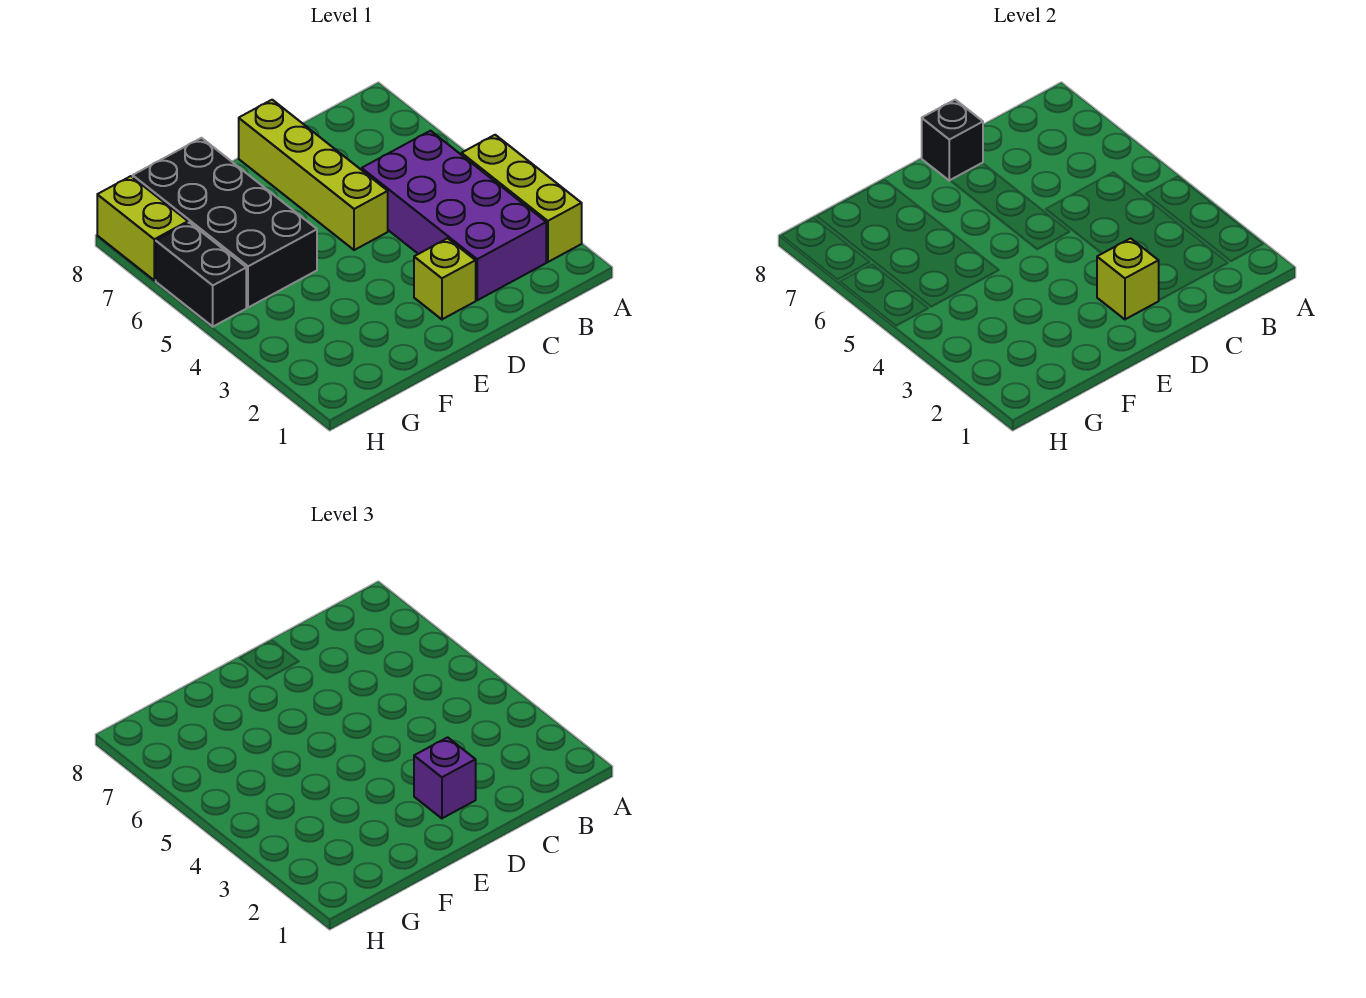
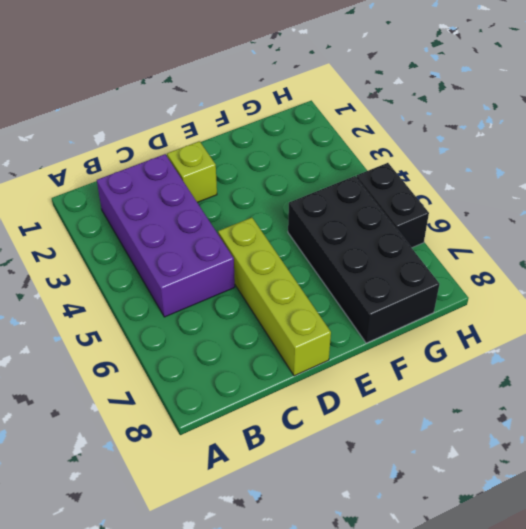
none -> lime brick A2:A4 level 1
none -> lime brick H7:H8 level 1

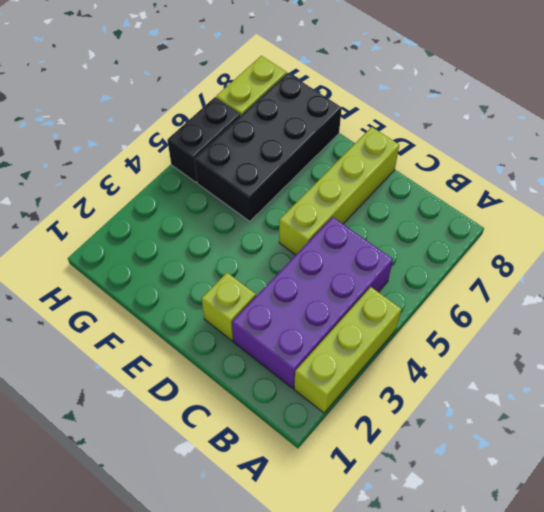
none -> lime brick D2 level 2
none -> black brick D8 level 2

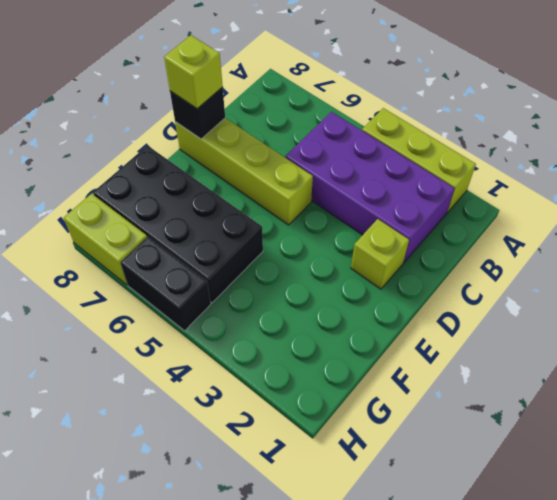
lime brick D8 level 3 -> lime brick D2 level 2
none -> purple brick D2 level 3

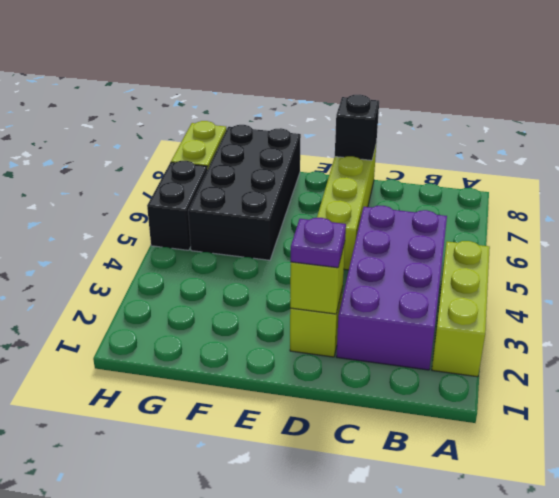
purple plate D2 level 3 -> purple brick D2 level 3

